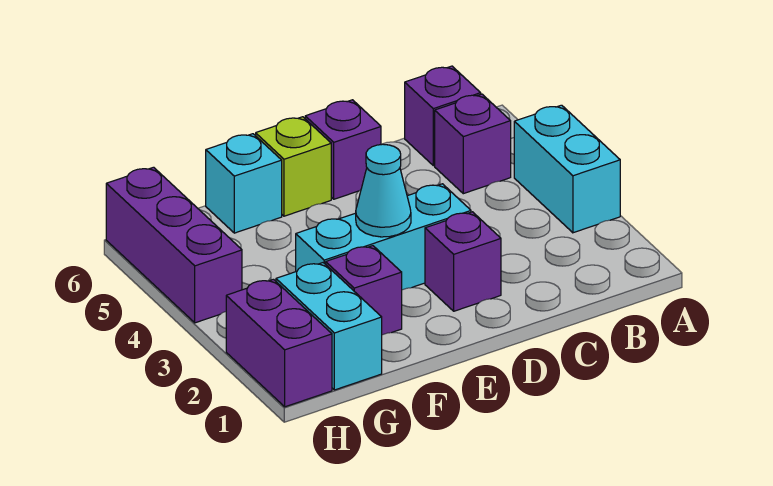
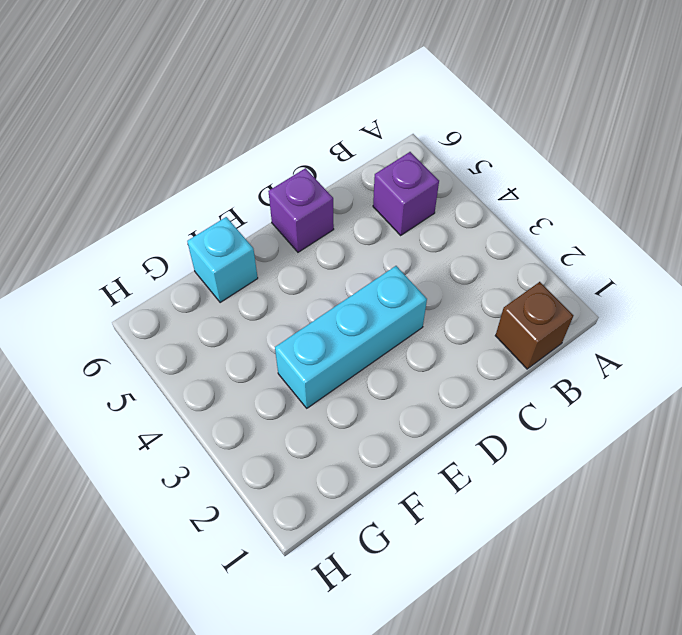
brown brick B1 level 1 -> none
none -> cyan brick A3:A4 level 1
none -> purple brick B6 level 1
none -> purple brick D2 level 1

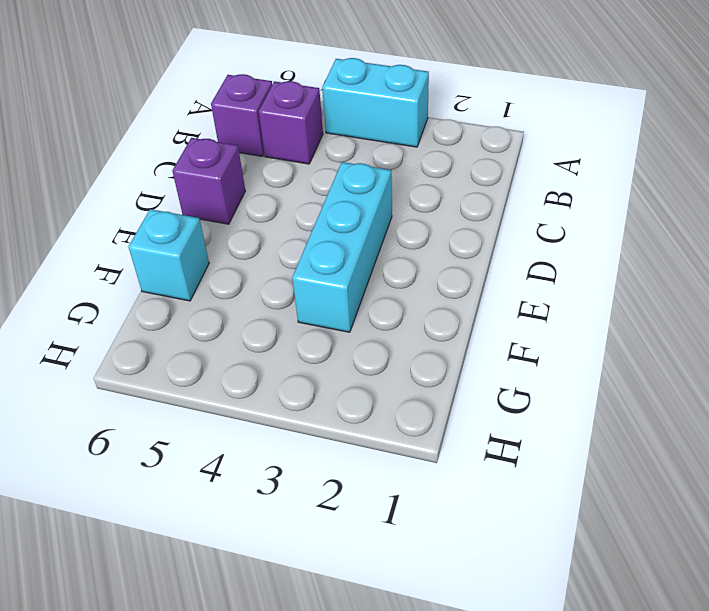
none -> purple brick D2 level 1
none -> lime brick E6 level 1
none -> purple brick F2 level 1

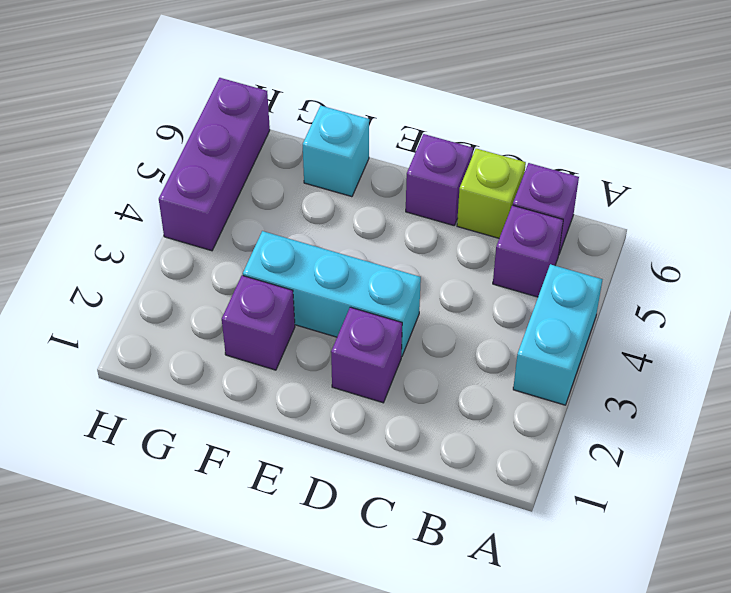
lime brick C6 level 1 -> lime brick E6 level 1
none -> cyan brick G1:G2 level 1
none -> purple brick H1:H2 level 1
none -> cyan cone E3 level 2

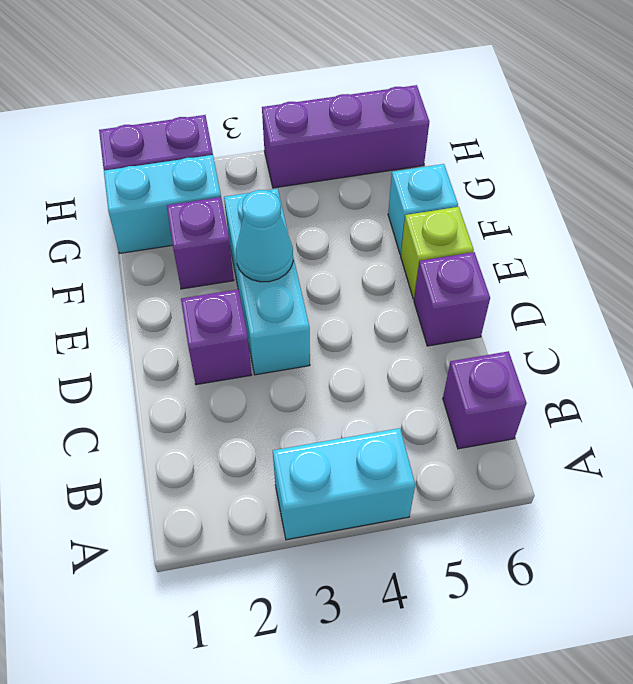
none -> purple brick B5 level 1

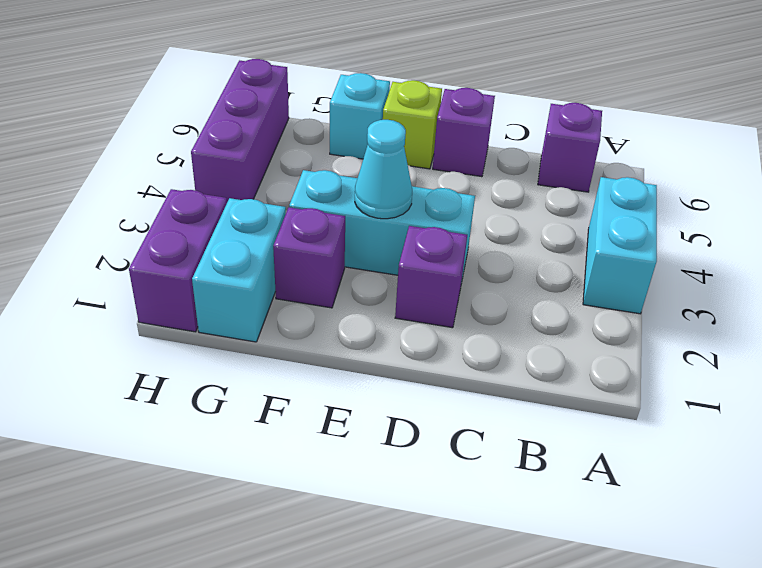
none -> purple brick B5 level 1

